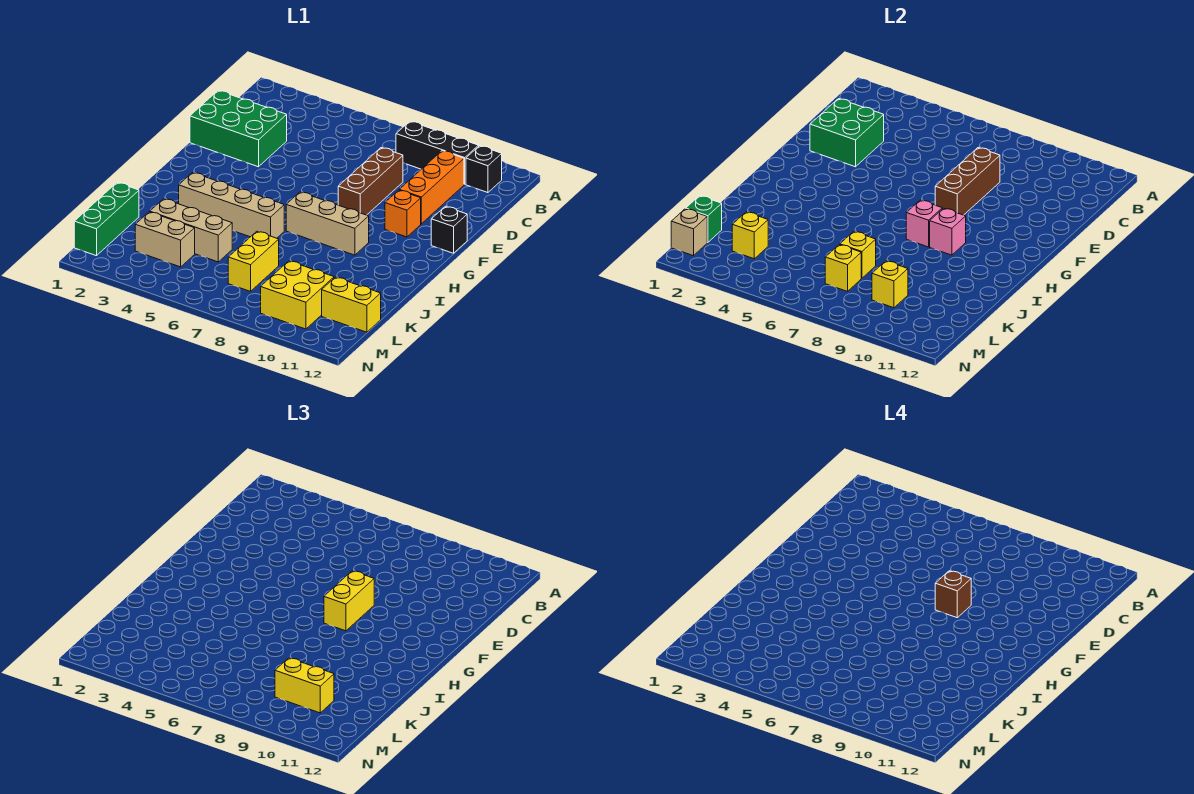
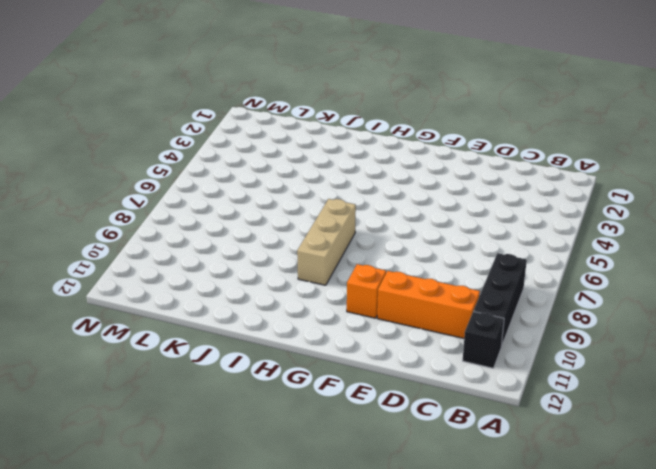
none -> green brick D1:E3 level 1
none -> brown brick D8:F8 level 1
none -> black brick F12 level 1

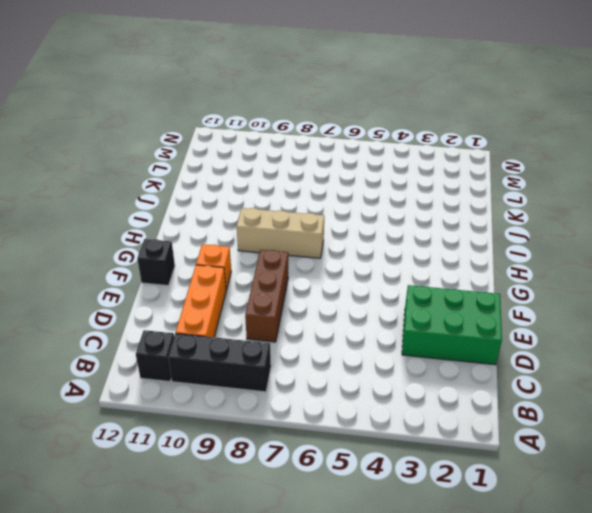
none -> tan brick I3:I6 level 1
none -> green brick K1:M1 level 1
none -> tan brick K3:K5 level 1

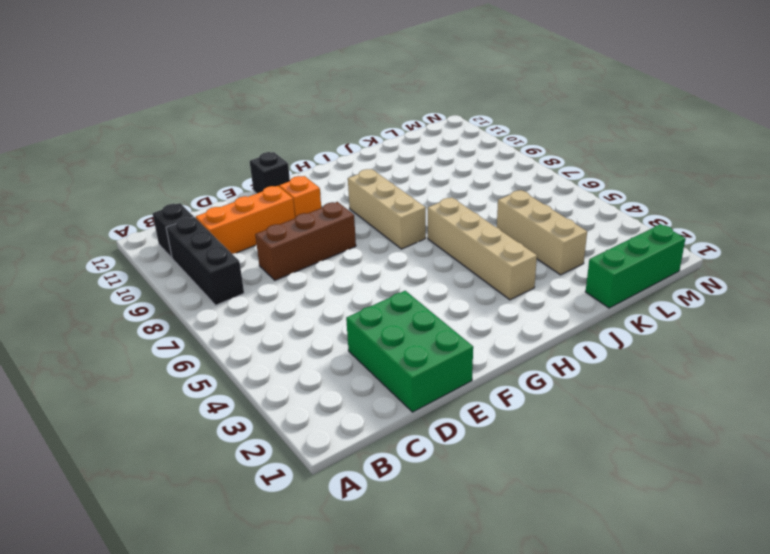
none -> yellow brick K7:L7 level 1
none -> tan brick L3:L4 level 1
none -> yellow brick L9:M10 level 1

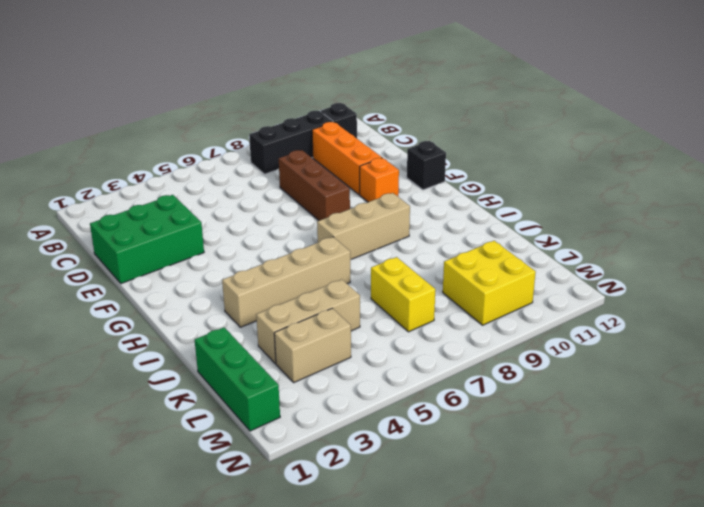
none -> yellow brick L11:L12 level 1
none -> green brick D2:E3 level 2
none -> brown brick D8:F8 level 2

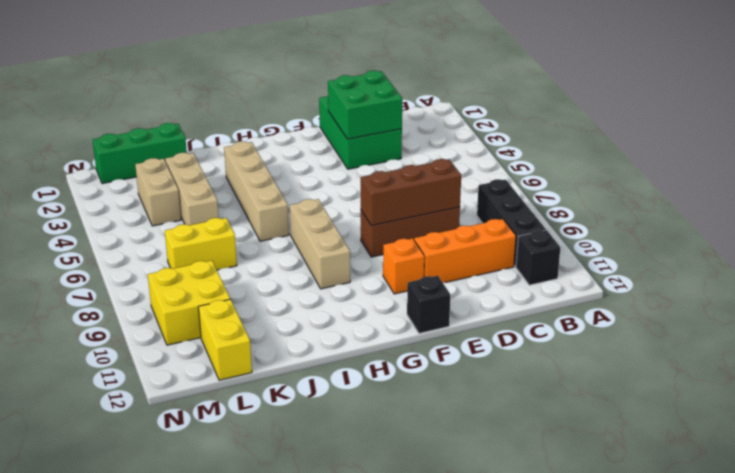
none -> pink brick H8 level 2
none -> pink brick H9 level 2
none -> yellow brick K7 level 2

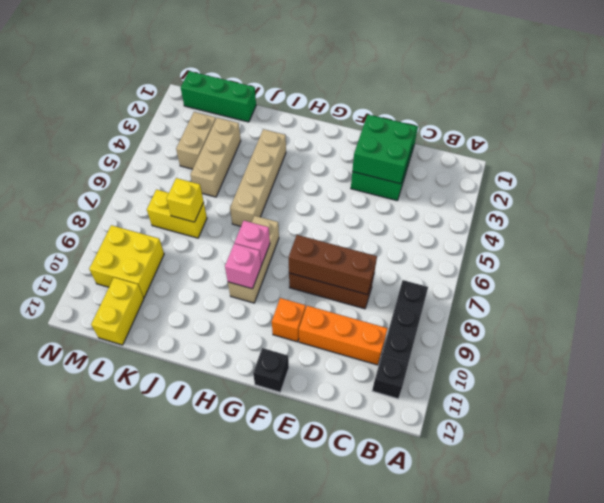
none -> green brick L1 level 2
none -> yellow brick L3 level 2
none -> yellow brick L7 level 2

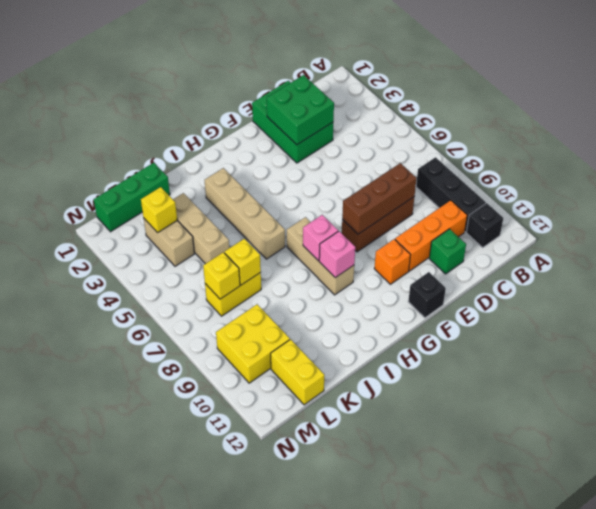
green brick D11 level 1 -> green brick L1 level 2
none -> yellow brick L9 level 2
none -> tan brick M1 level 2
none -> yellow brick F8:G8 level 3

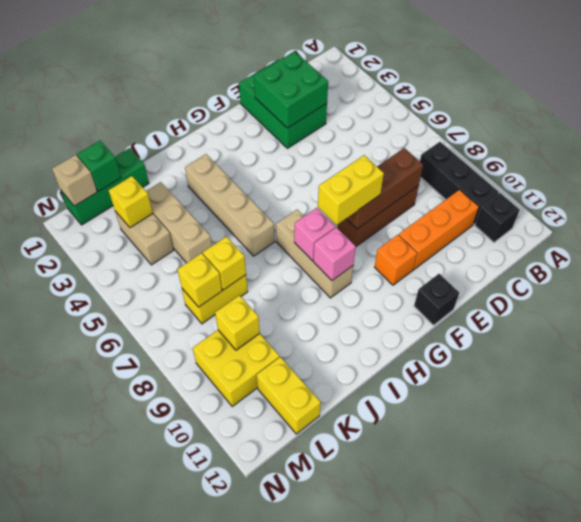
none -> yellow brick L9:L10 level 3
none -> brown brick F8 level 4

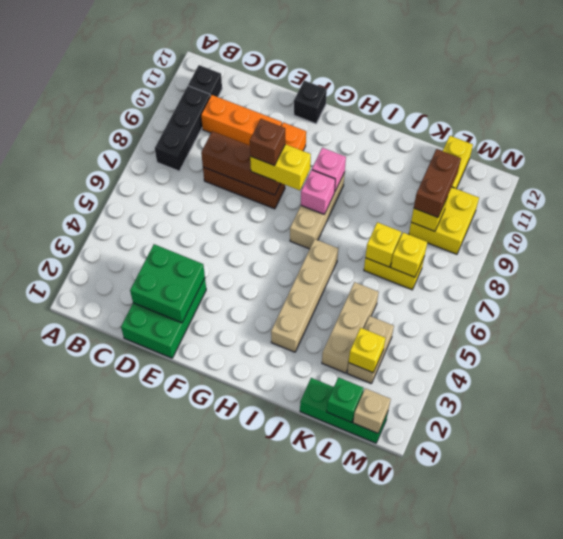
brown brick L9:L10 level 3 -> yellow brick L9:L10 level 3

